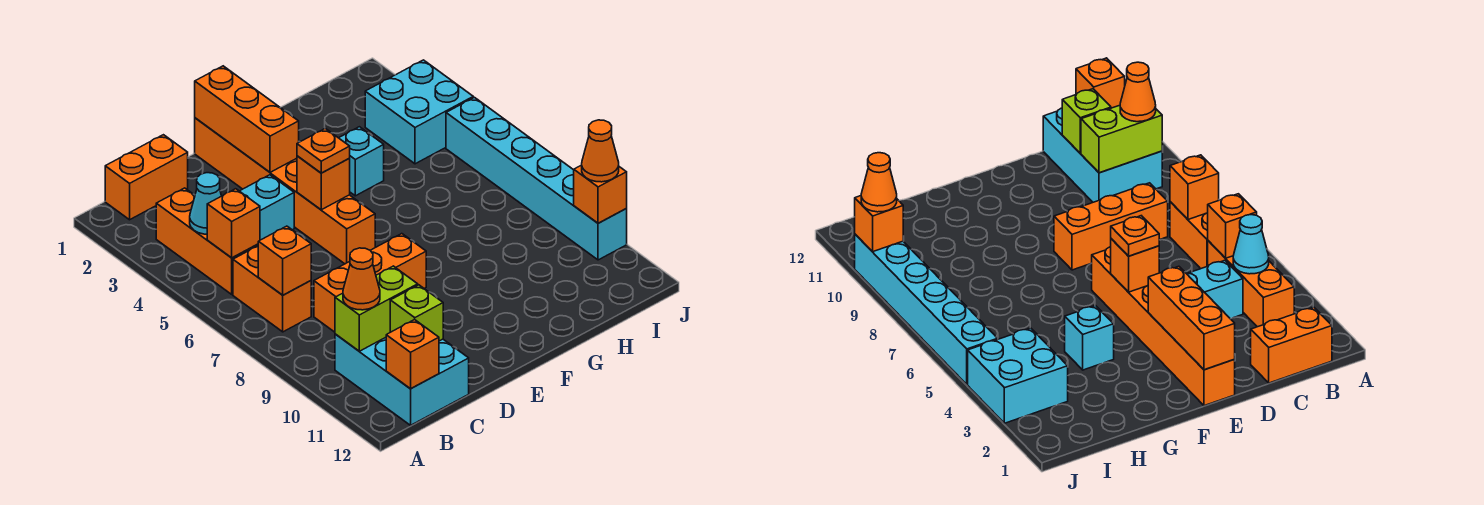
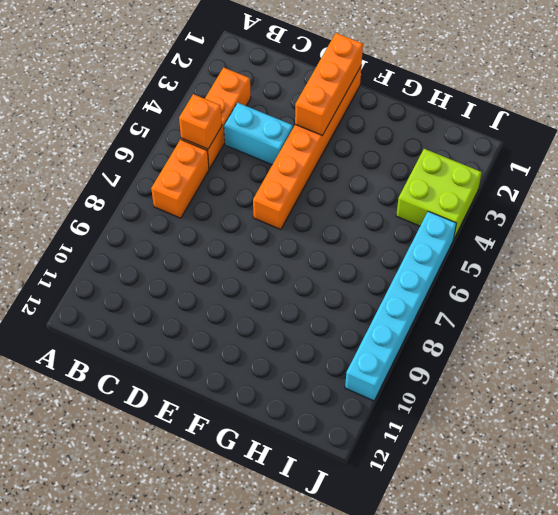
lime brick I3:J4 level 1 -> cyan brick I3:J4 level 1
none -> orange brick B1:C1 level 1
none -> cyan brick B10:C12 level 1
none -> orange brick C8:E8 level 1

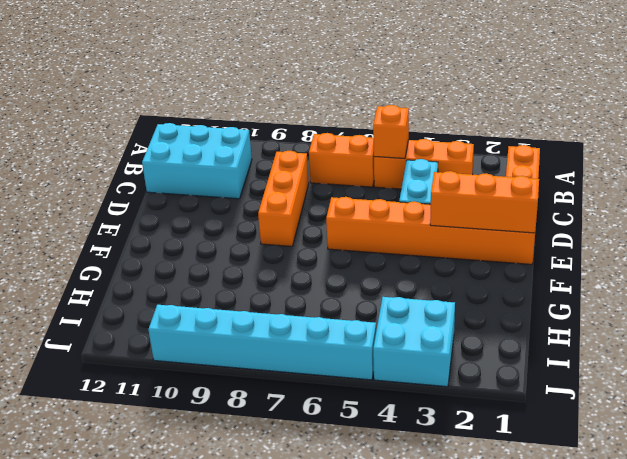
none -> cyan brick G4 level 1
none -> cyan cone B4 level 2
none -> orange brick B7 level 2

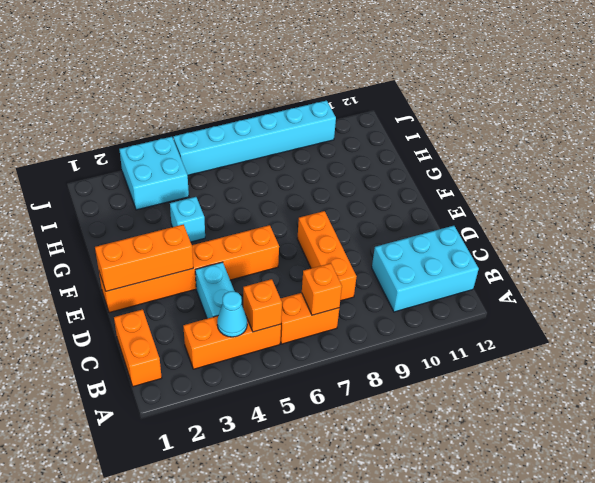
none -> lime brick B10:C10 level 2
none -> orange brick B12 level 2
none -> lime brick C11 level 2

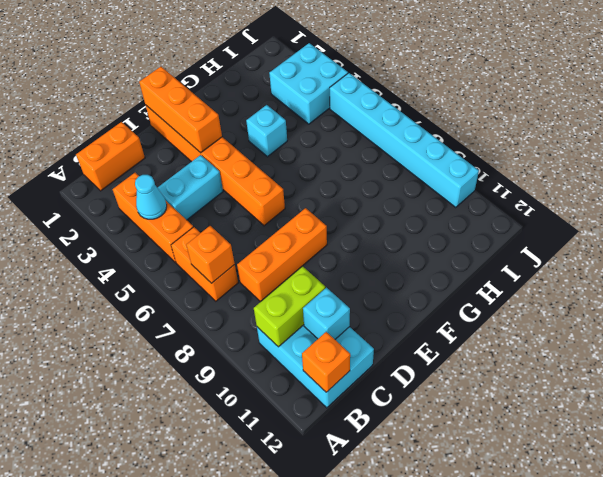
cyan brick C11 level 2 -> lime brick C11 level 2
none -> orange brick B5 level 2
none -> orange brick E5 level 2
none -> orange brick J10 level 2

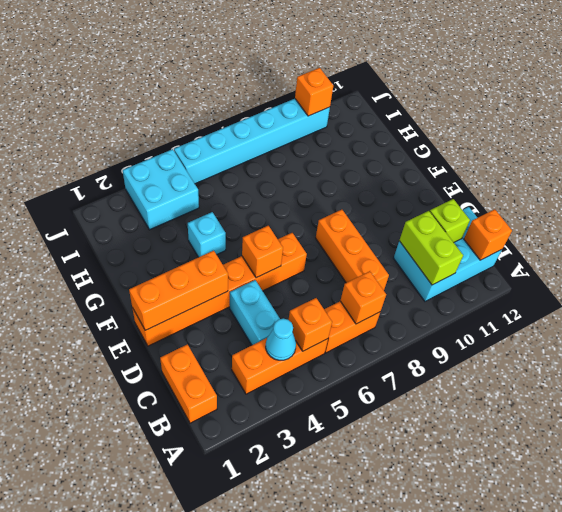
none -> orange cone B10 level 3
none -> orange plate E5 level 3
none -> orange cone J10 level 3

